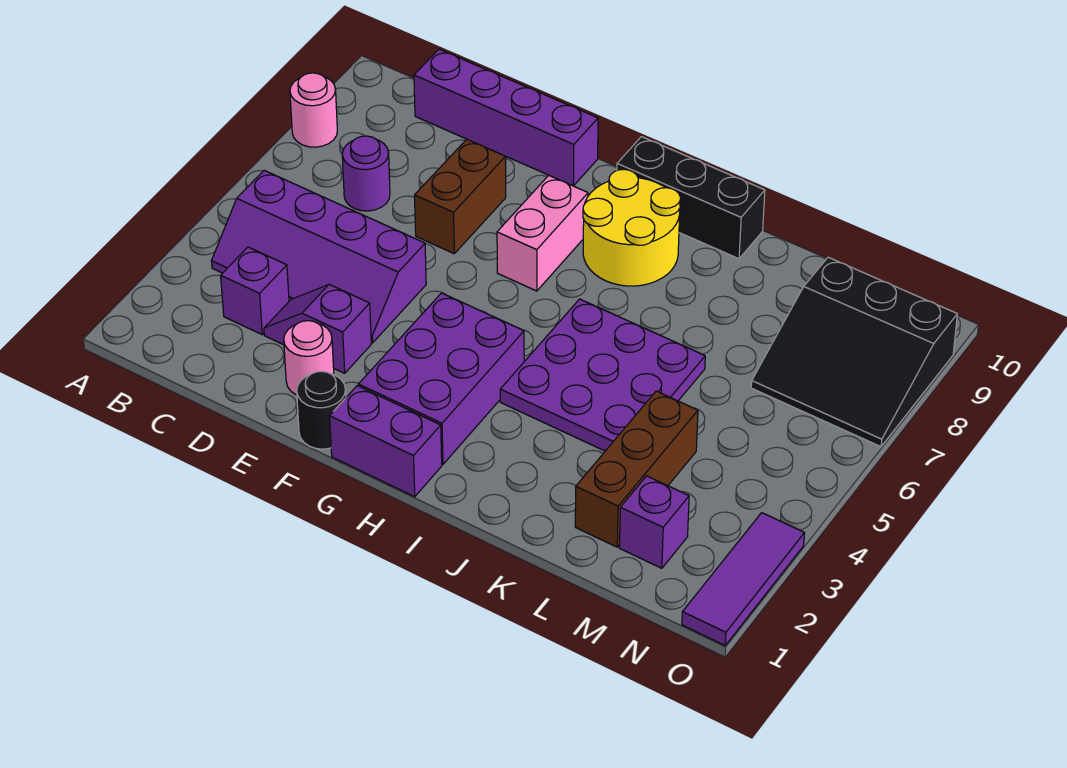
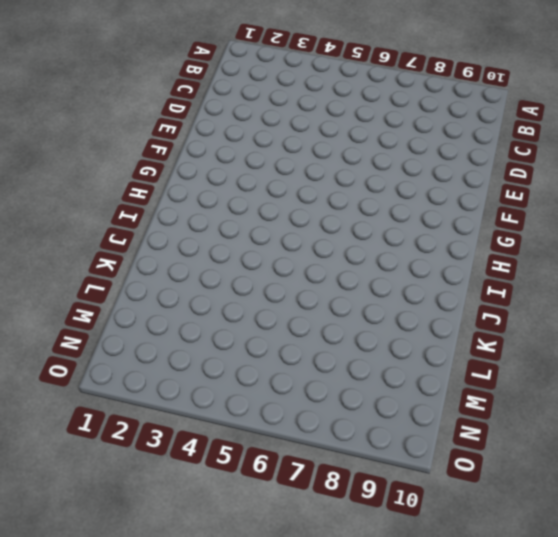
none -> pink round brick A8 level 1
none -> purple slope B4:E5 level 1 top 5
none -> purple brick C3 level 1

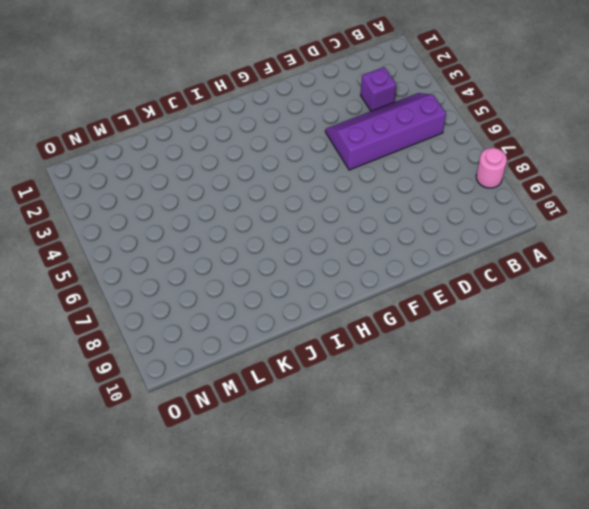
none -> purple round brick C7 level 1
none -> purple brick C10:F10 level 1
none -> purple slope D3:E3 level 1 top E

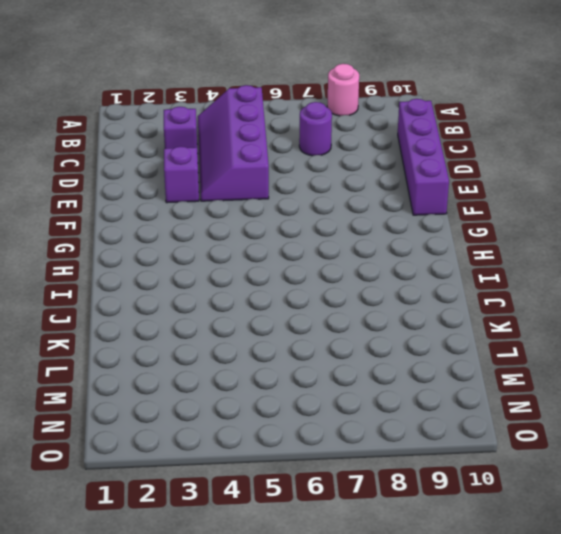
none -> pink round brick E2 level 1
none -> brown brick E7:E8 level 1
none -> black round brick F1 level 1

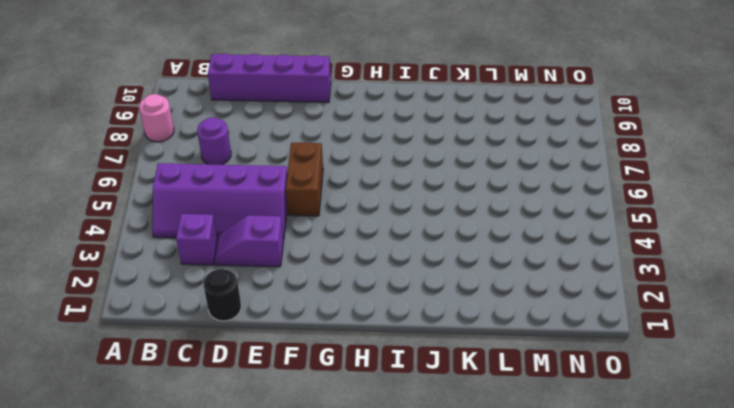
black round brick D1 level 1 -> black round brick F1 level 1
brown brick F5:F6 level 1 -> brown brick E7:E8 level 1
none -> pink round brick E2 level 1
none -> purple brick G1:H1 level 1
none -> purple brick G2:H4 level 1

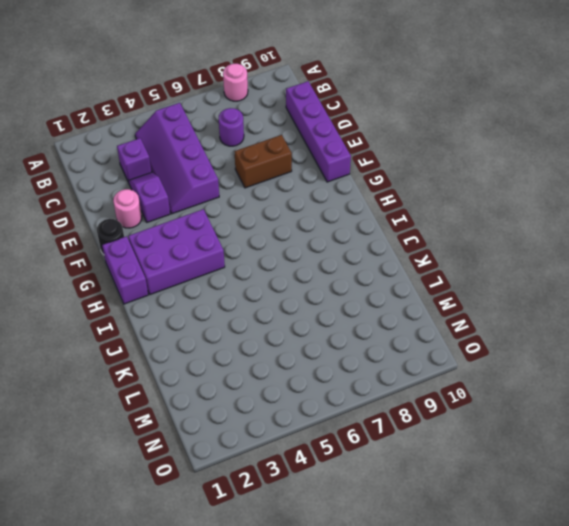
none -> pink brick G7:G8 level 1
none -> yellow round brick H8:I9 level 1
none -> black brick H10:J10 level 1

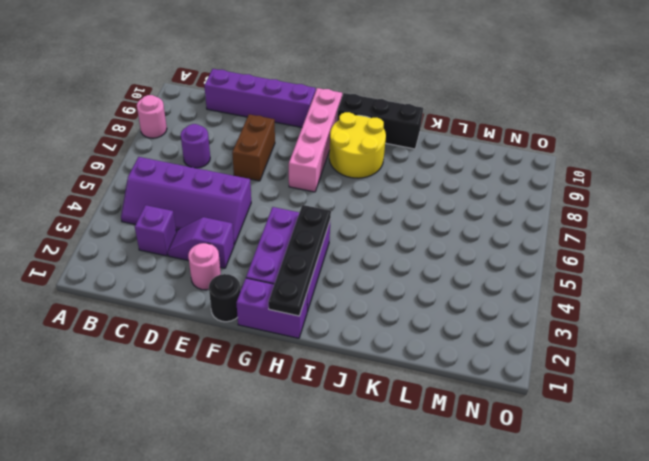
pink brick G7:G10 level 1 -> pink brick G7:G8 level 1
black plate H1:H4 level 2 -> none
none -> purple plate I4:K6 level 1
none -> brown brick L2:L4 level 1
none -> purple brick M2 level 1

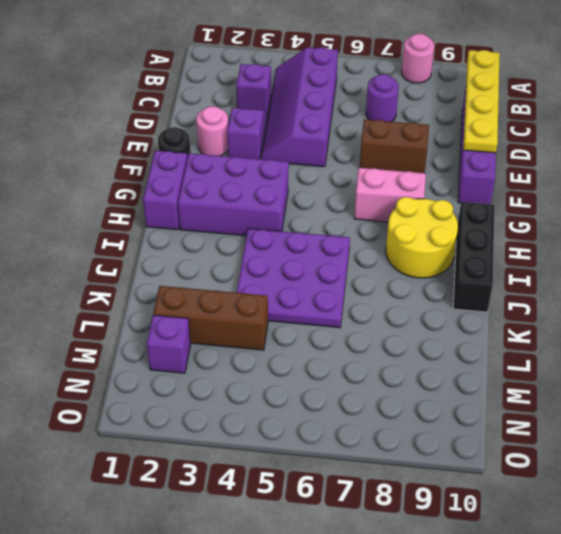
yellow plate B10:E10 level 2 -> none
none -> black slope M7:O9 level 1 top 9
none -> purple tile O1:O3 level 1

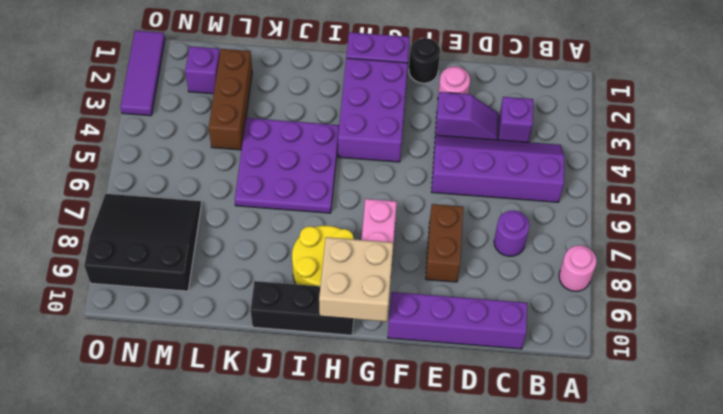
tan brick G9:H10 level 2 -> none

